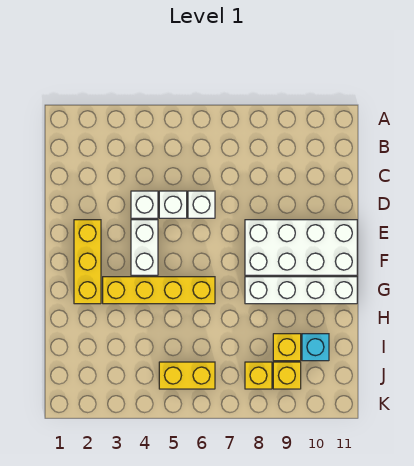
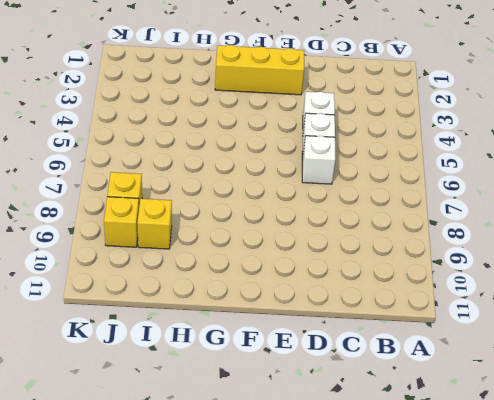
none -> white brick E4:F4 level 1
none -> white brick E8:F11 level 1
none -> yellow brick G3:G6 level 1

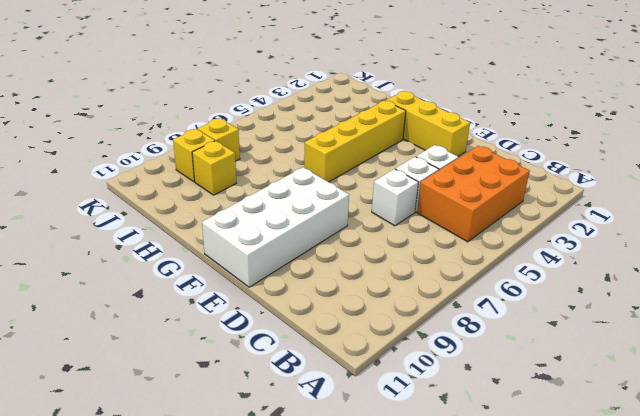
orange brick B3:C5 level 1 -> none
none -> white brick E4:F4 level 1
none -> white brick G8:G11 level 1
none -> cyan brick I10 level 1

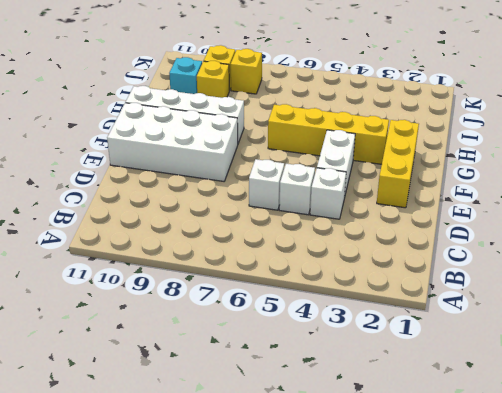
none -> yellow brick J5:J6 level 1

